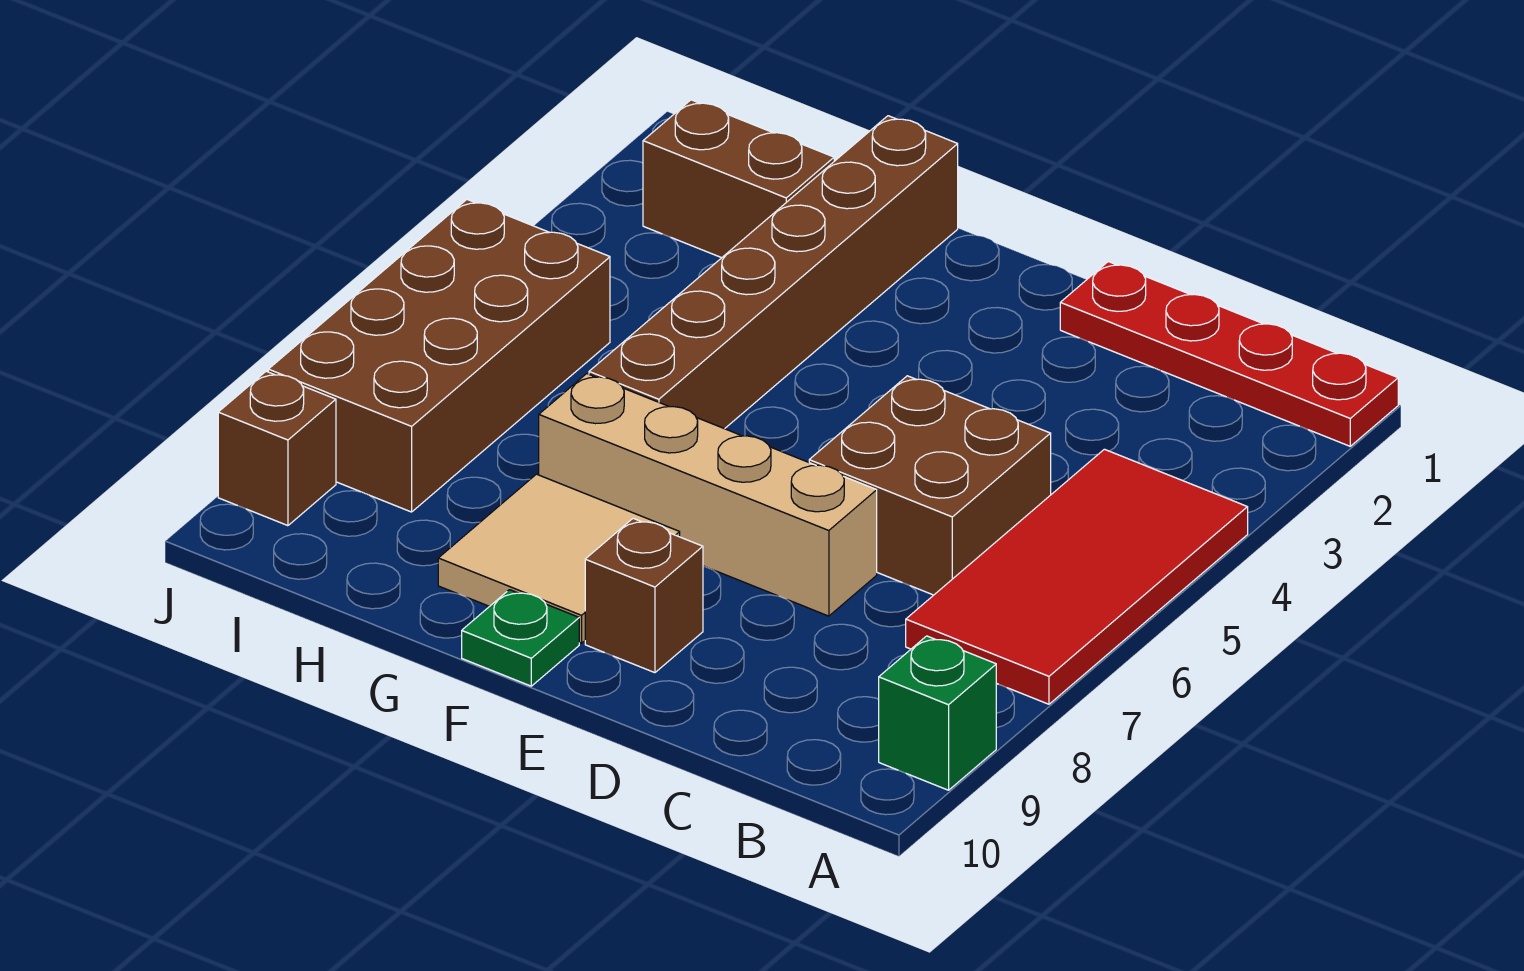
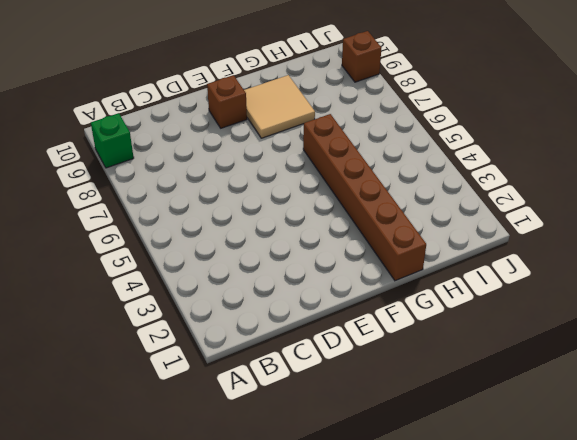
none -> red plate A1:D1 level 1
none -> red tile A4:B7 level 1
none -> brown brick C5:D6 level 1

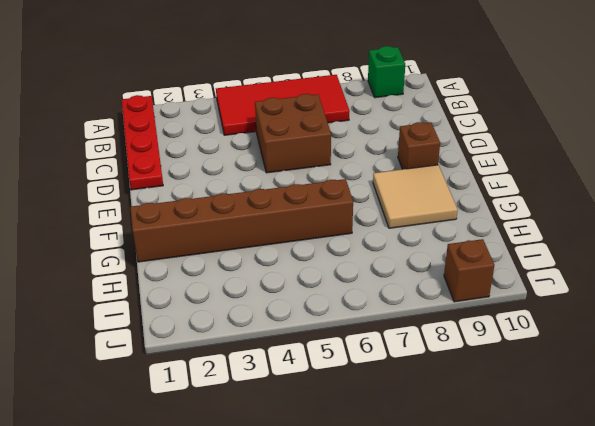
none -> tan brick D7:G7 level 1
none -> green plate F10 level 1
none -> brown brick H2:I2 level 1

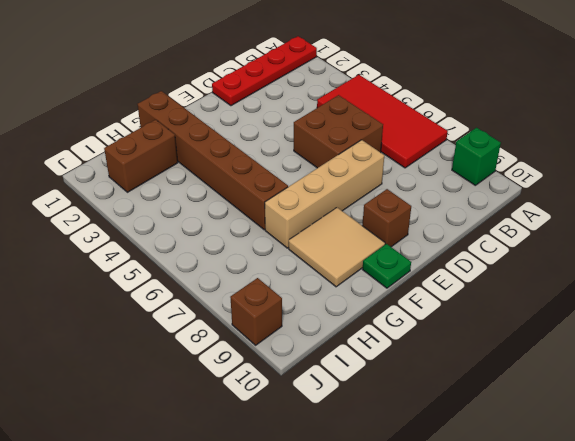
none -> brown brick I5:J8 level 1

